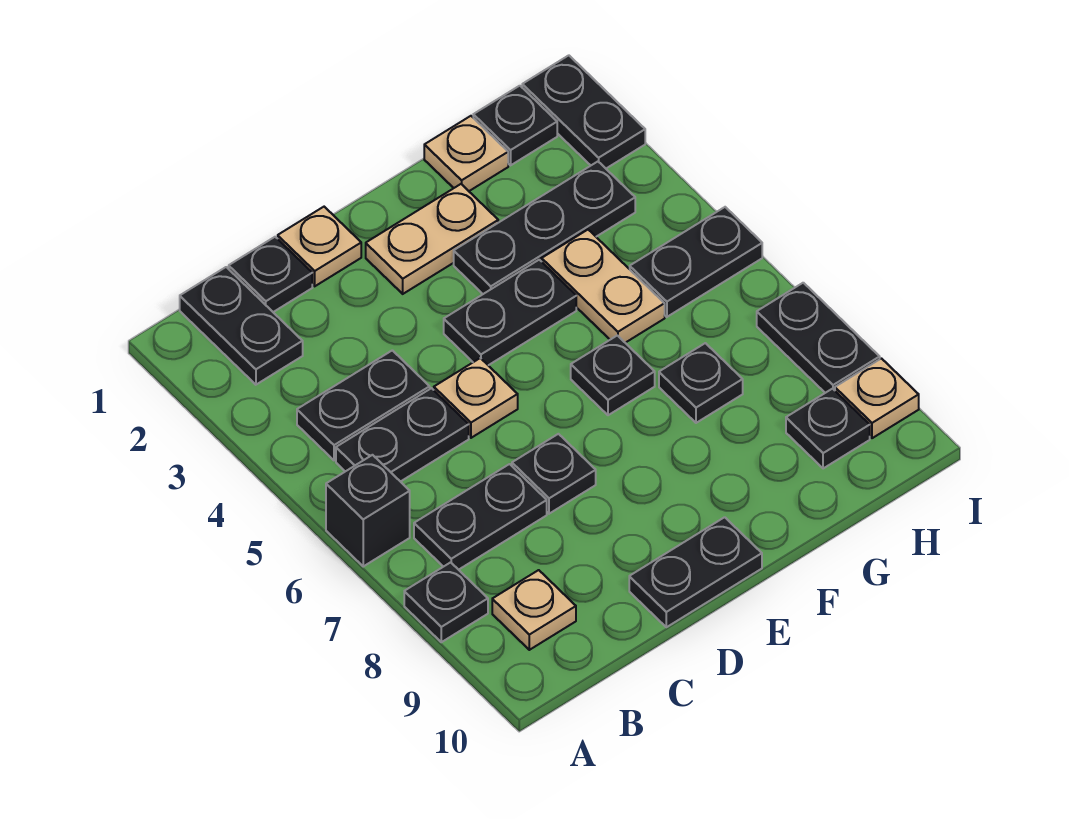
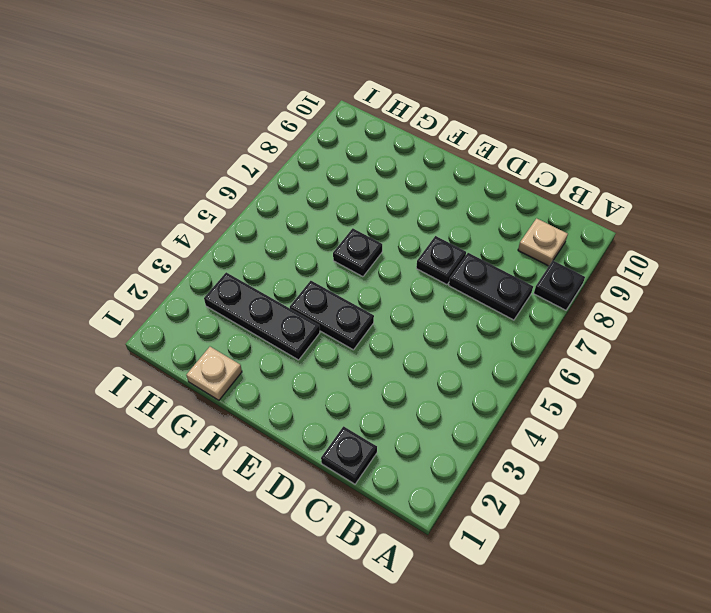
none -> black brick A6 level 1
none -> black plate B1:B2 level 1
none -> black plate B4:C4 level 1

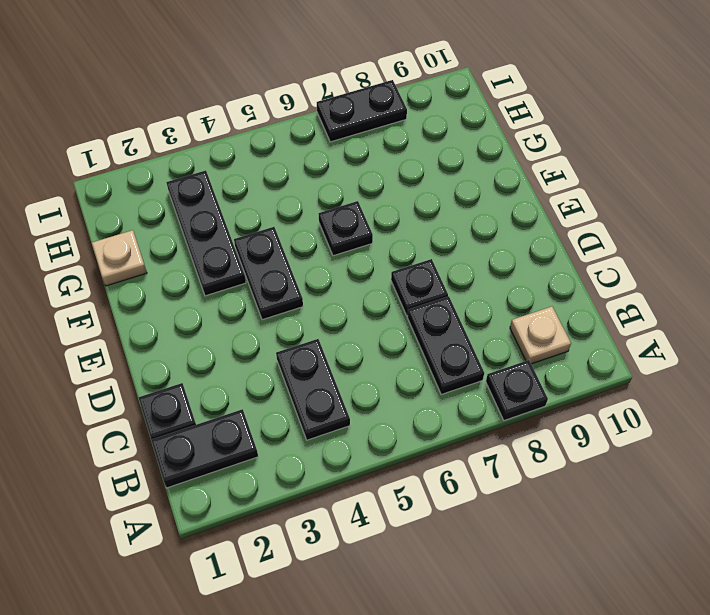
none -> black brick A6 level 1
none -> black plate B5:C5 level 1
none -> tan plate D1 level 1

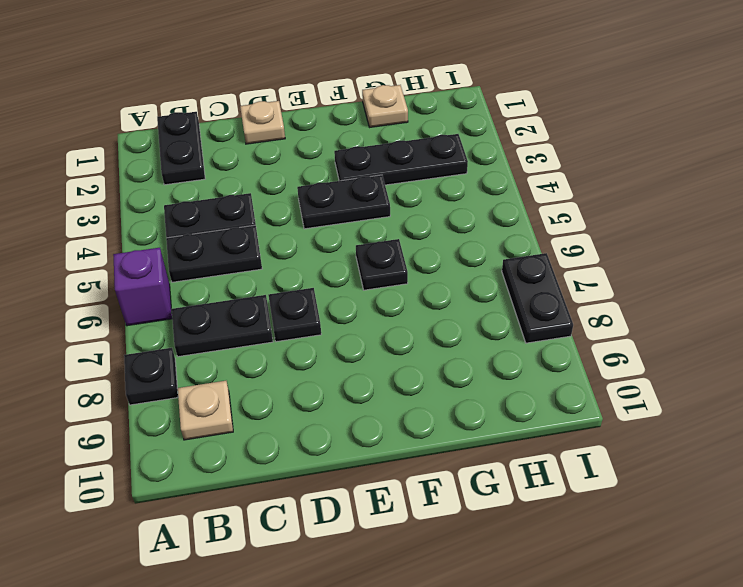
purple brick A6 level 1 -> black brick A6 level 1
none -> black plate C1 level 1
none -> tan plate D5 level 1
none -> black plate D10:E10 level 1

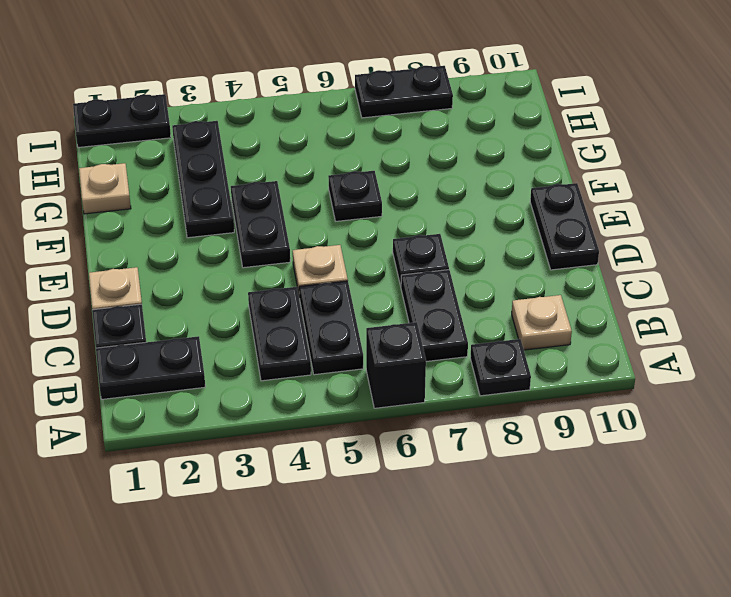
none -> tan plate E2:F2 level 1
none -> tan plate G4:G5 level 1
none -> black plate G7 level 1

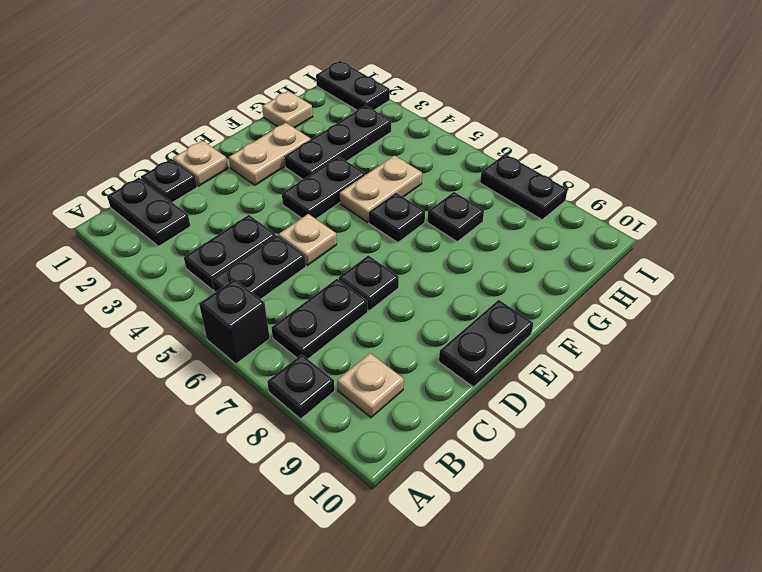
tan plate F5:G5 level 1 -> tan plate G4:G5 level 1
none -> black plate H1 level 1
none -> black plate H5:I5 level 1
none -> black plate H9 level 1

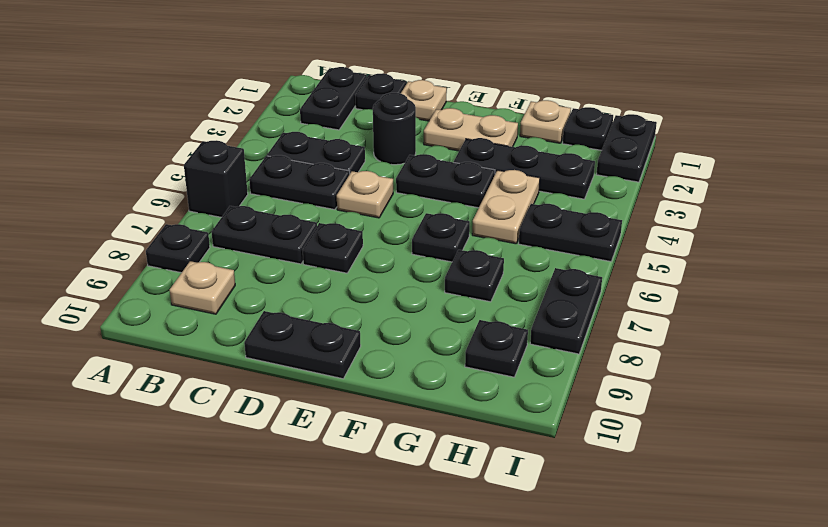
black round brick D3 level 1 -> none
none -> tan plate I9 level 1

